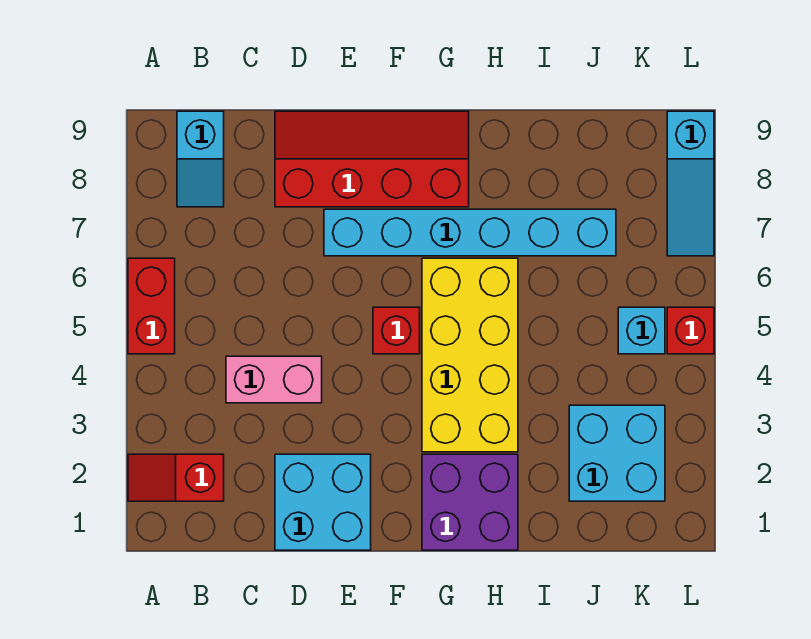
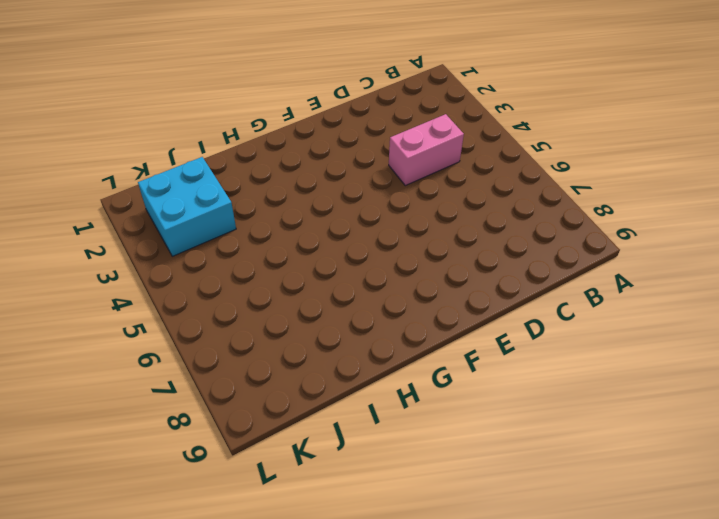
none -> red slope A2:B2 level 1 top B
none -> red brick A5:A6 level 1
none -> cyan slope B8:B9 level 1 top 9

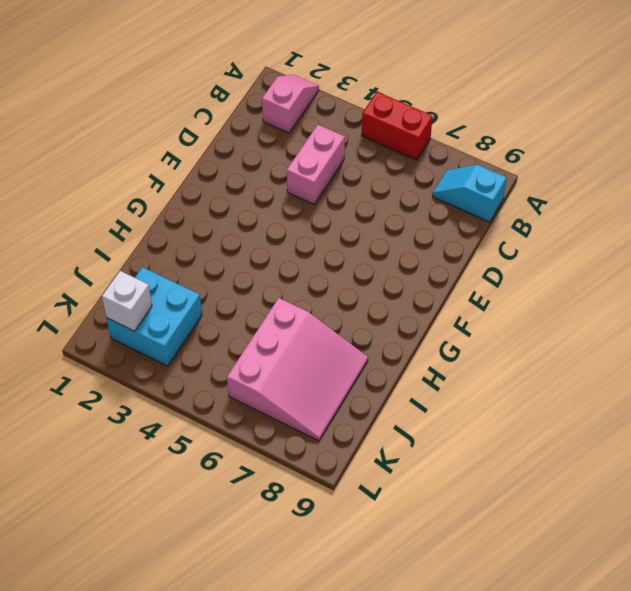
pink slope A2:B2 level 1 top B -> red slope A2:B2 level 1 top B
pink slope I6:K8 level 1 top 6 -> cyan brick E7:J7 level 1
white brick K2 level 2 -> none
none -> cyan brick D1:E2 level 1
none -> red slope D8:G9 level 1 top 8
none -> red brick F5 level 1

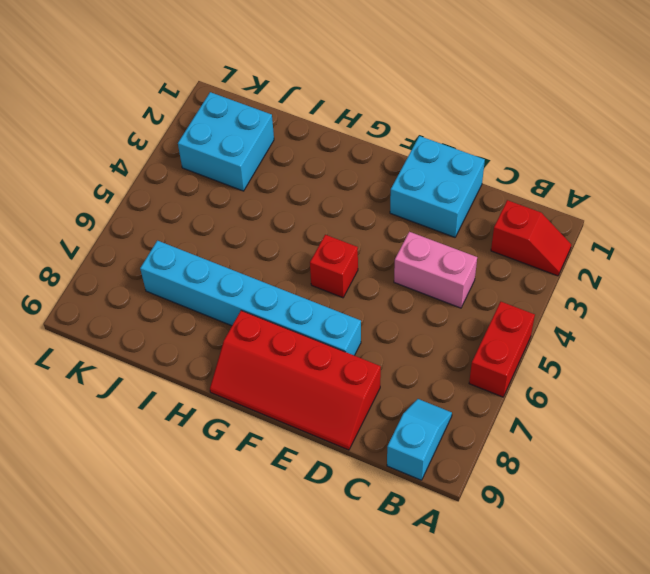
none -> purple brick G1:H2 level 1
none -> yellow brick G3:H6 level 1
none -> cyan brick K5 level 1

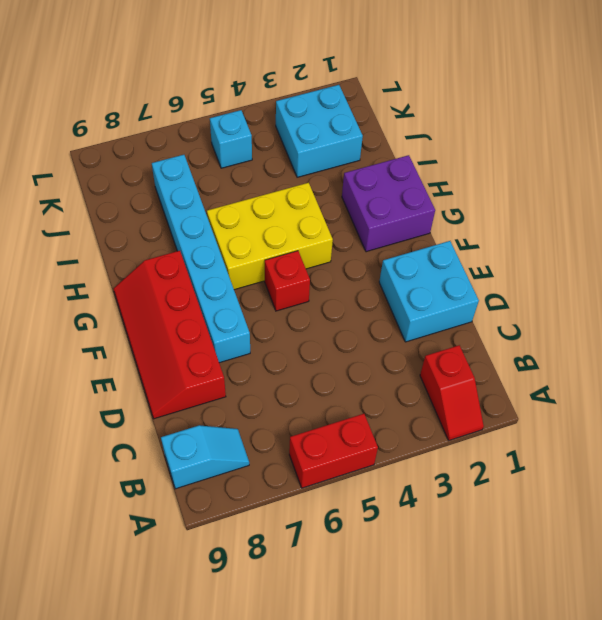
yellow brick G4:H6 level 1 -> yellow brick G3:H6 level 1
none -> pink brick C4:D4 level 1
none -> red brick L5 level 1
none -> cyan slope L7:L9 level 1 top 9

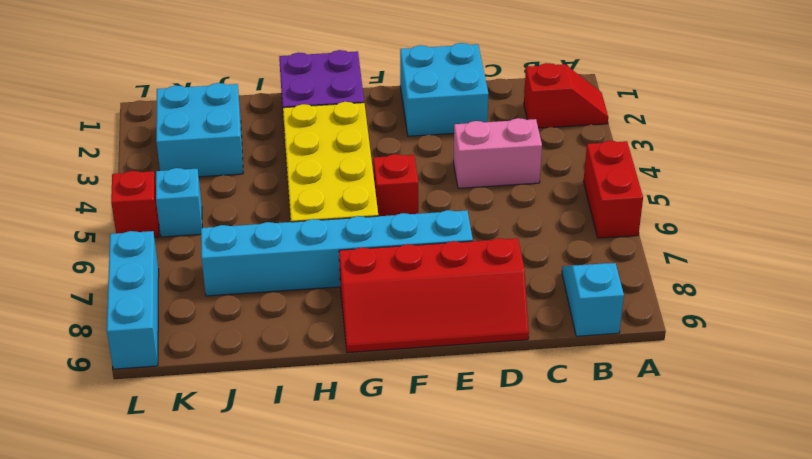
cyan brick L7:L9 level 1 -> cyan slope L7:L9 level 1 top 9

